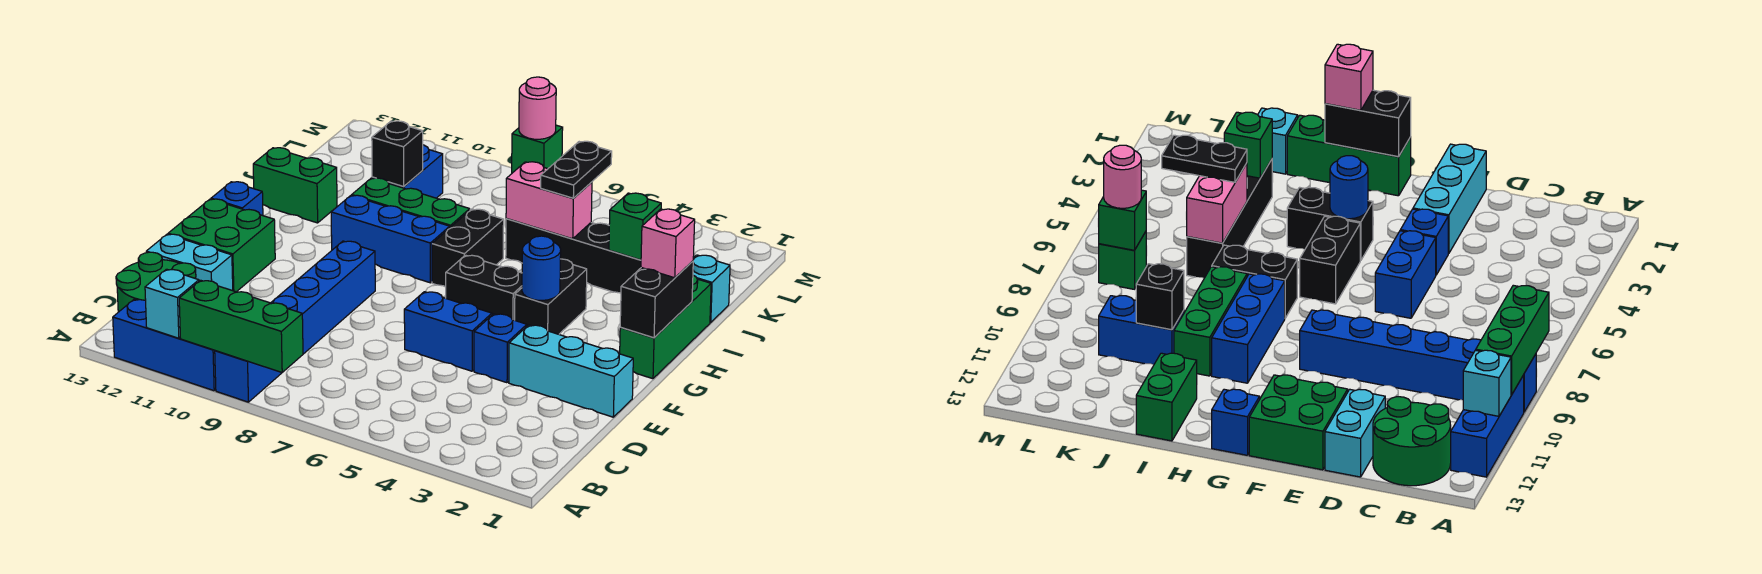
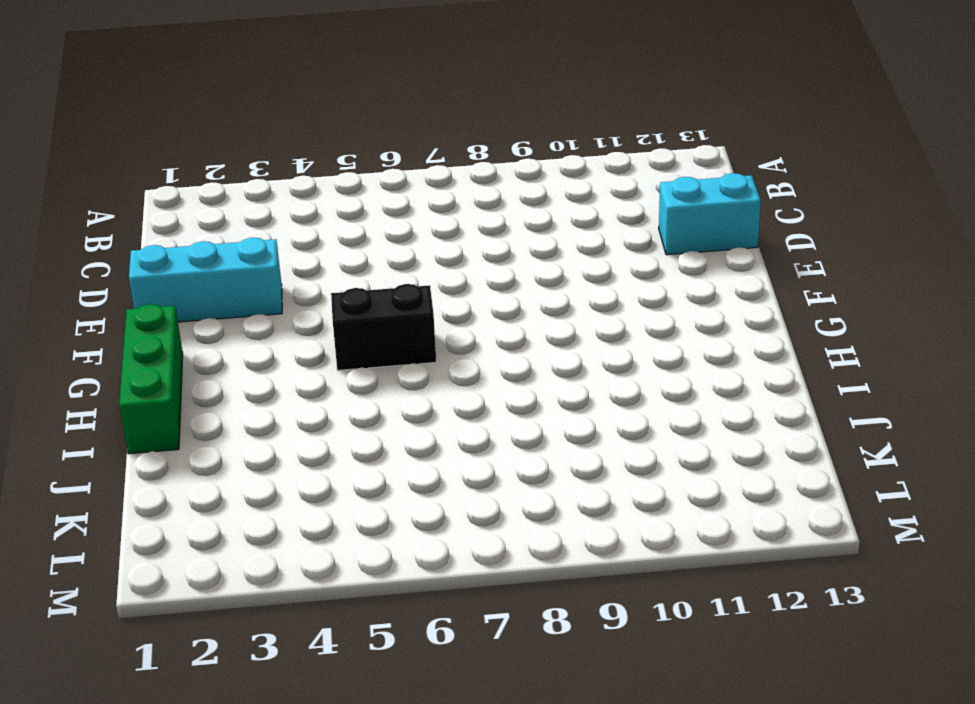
none -> blue brick A9:F9 level 1
none -> blue brick A10:A12 level 1
none -> green round brick B12:C13 level 1
none -> blue brick E4 level 1

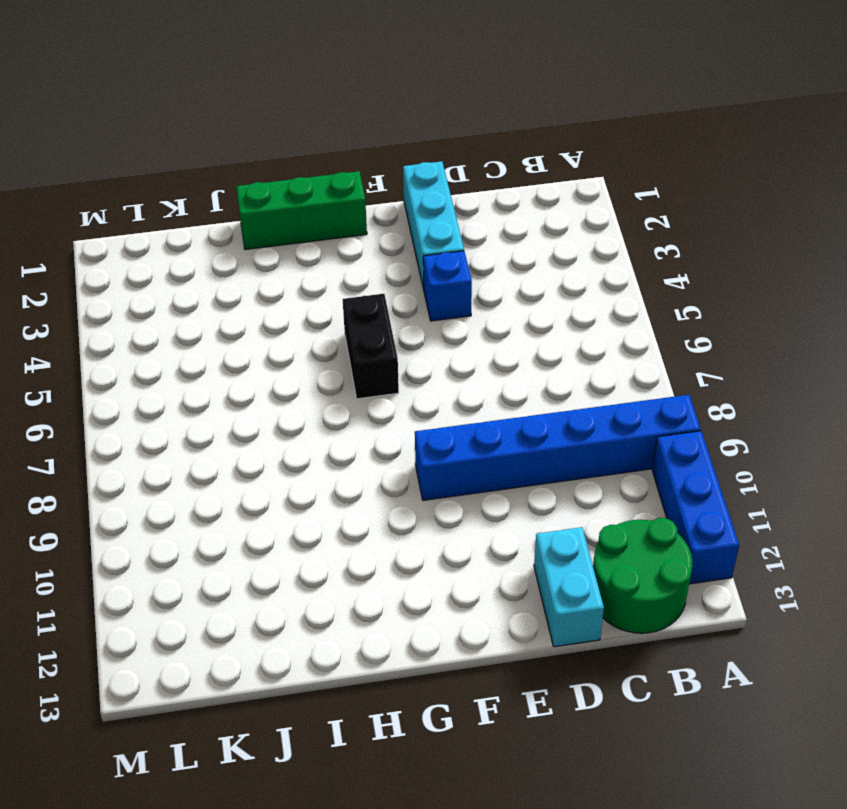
none -> blue brick E5:E6 level 1
none -> green brick E12:F13 level 1
none -> black brick G4:H4 level 1
none -> blue brick G13 level 1

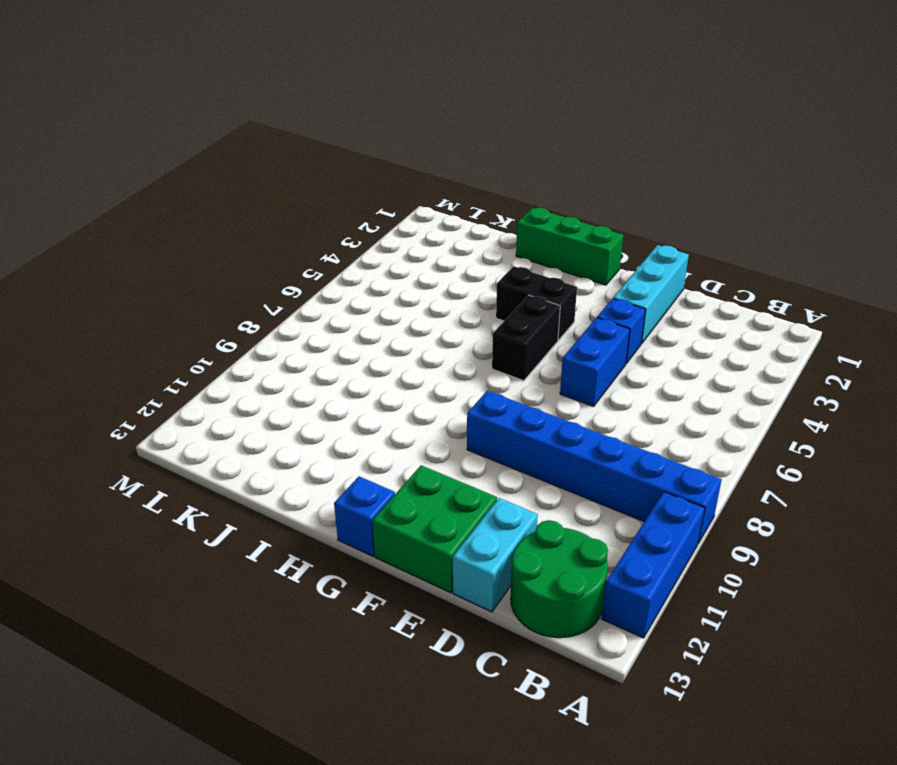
none -> black brick H7:I7 level 1
none -> blue brick H8:H10 level 1
none -> green brick I8:I10 level 1
none -> green brick I12:I13 level 1

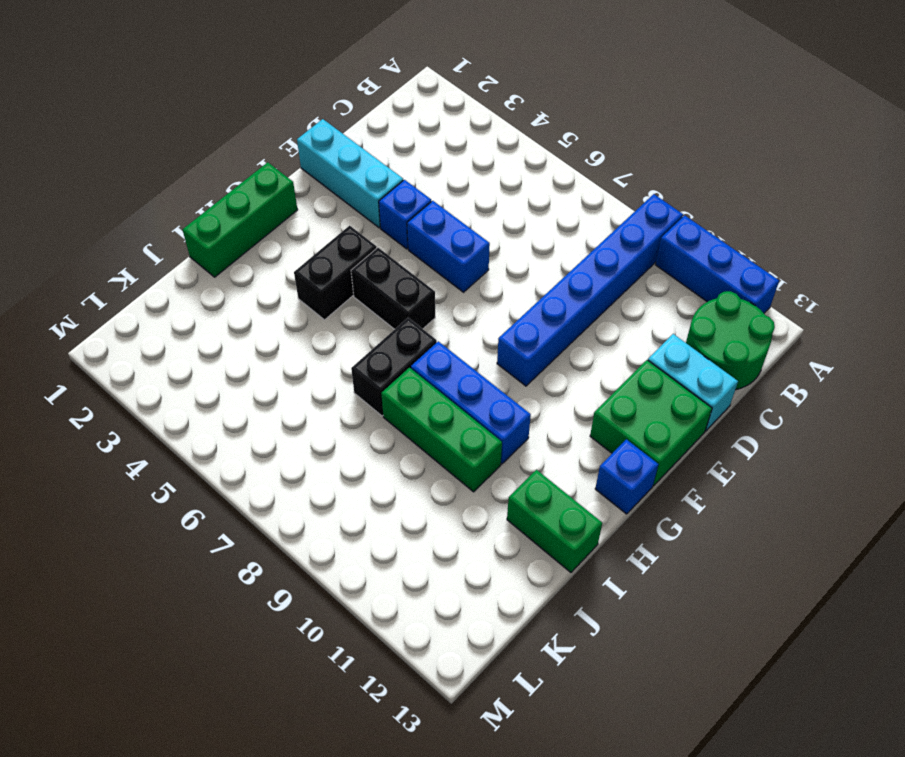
none -> cyan brick J1 level 1
none -> black brick J3:J6 level 1
none -> blue brick J10:K10 level 1
none -> green brick L7 level 1

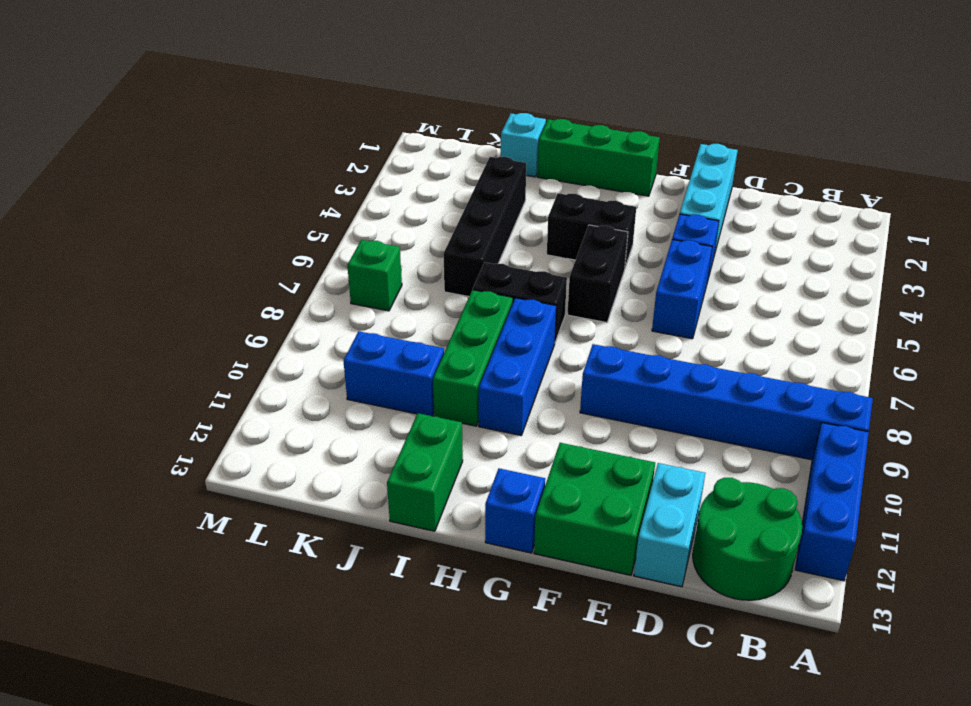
none -> green brick A8:A10 level 2
none -> cyan brick A11 level 2
none -> black brick G1:H1 level 2
none -> blue round brick G4 level 2

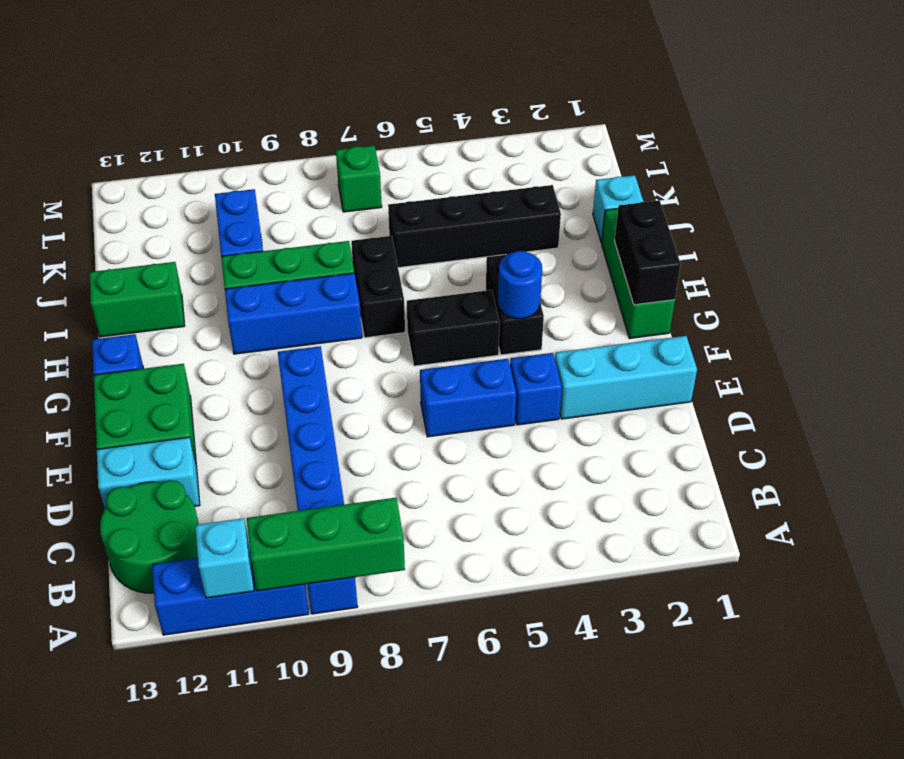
none -> green brick J3 level 2
none -> pink brick J5:J6 level 2
none -> black brick J10 level 2
none -> green brick L7 level 2

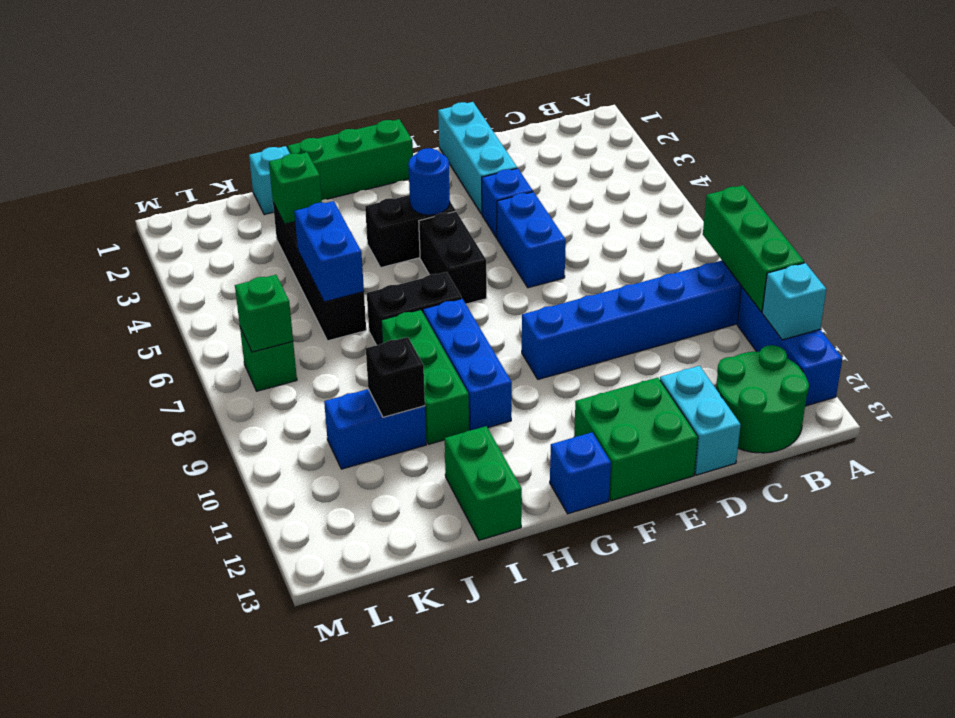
blue brick J5:J6 level 2 -> pink brick J5:J6 level 2
none -> black brick G1:H1 level 2
none -> pink brick H1 level 3
none -> black plate J5:K5 level 3
none -> pink round brick L7 level 3

